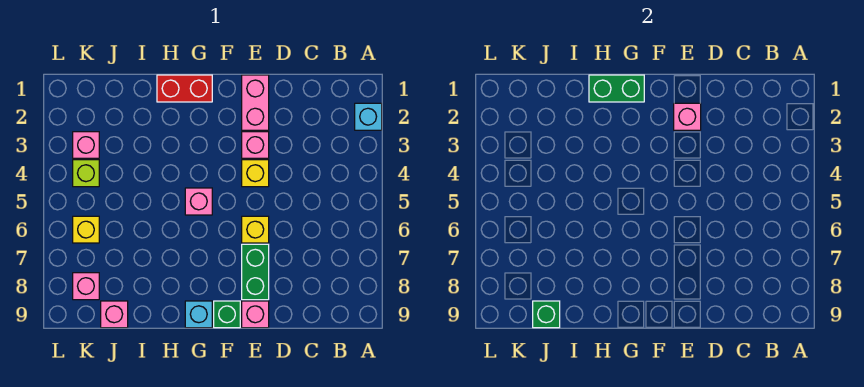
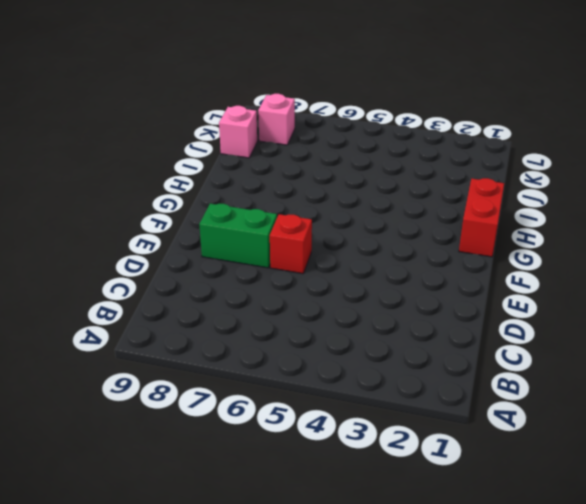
red brick E6 level 1 -> yellow brick E6 level 1
none -> cyan brick A2 level 1
none -> pink brick E1:E2 level 1
none -> pink brick E3 level 1

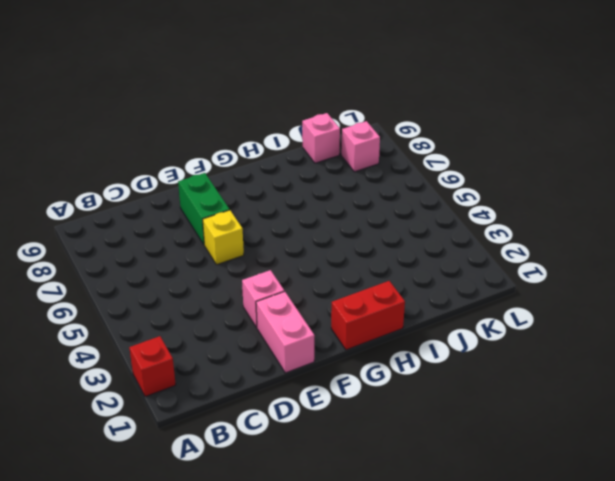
red brick A2 level 1 -> cyan brick A2 level 1
none -> yellow brick E4 level 1
none -> pink brick E9 level 1
none -> green brick F9 level 1

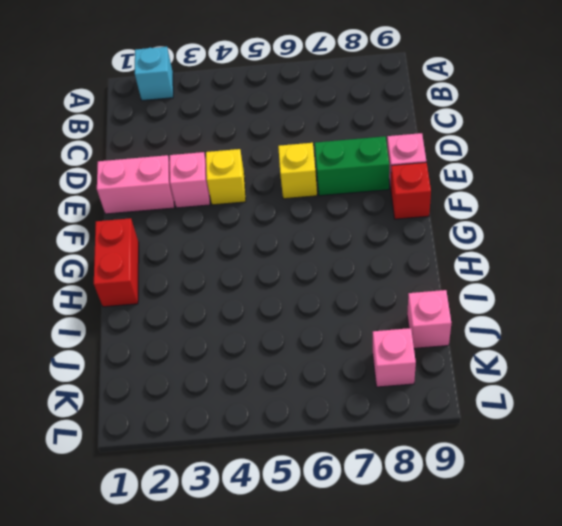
red brick F9 level 1 -> green brick F9 level 1
none -> pink brick G5 level 1
none -> cyan brick G9 level 1
none -> pink brick K3 level 1

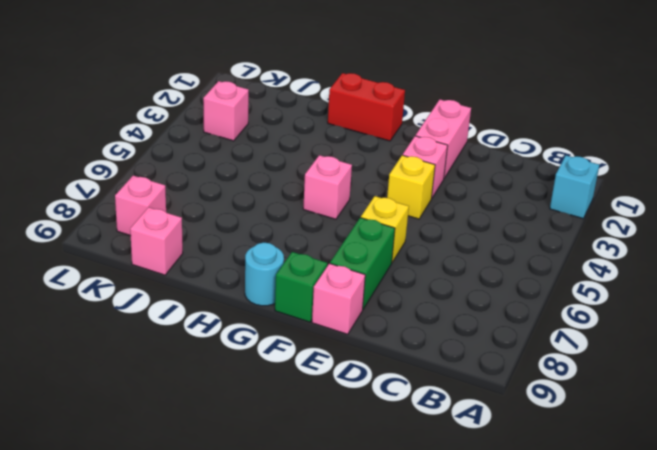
cyan round brick G9 level 1 -> cyan brick G9 level 1
none -> lime brick K4 level 1
none -> yellow brick K6 level 1
none -> pink brick E2 level 2

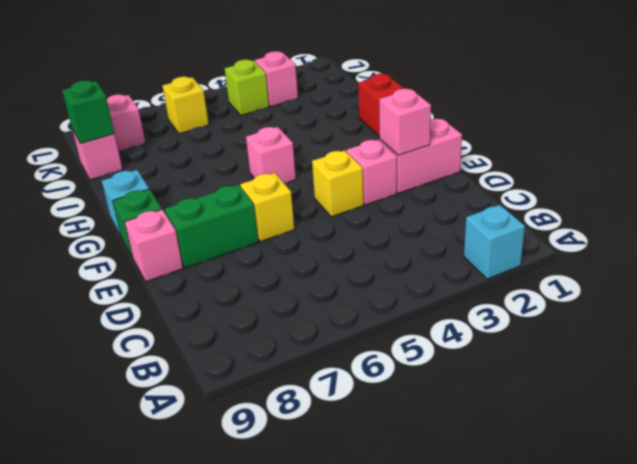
none -> green brick G1:H1 level 2

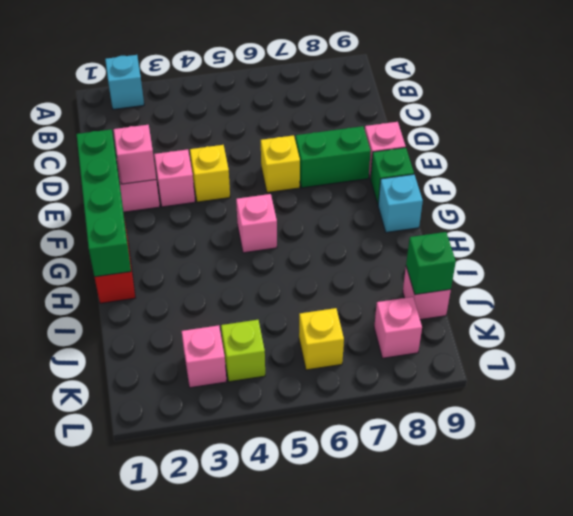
green brick E1:H1 level 2 -> green brick G1:H1 level 2

